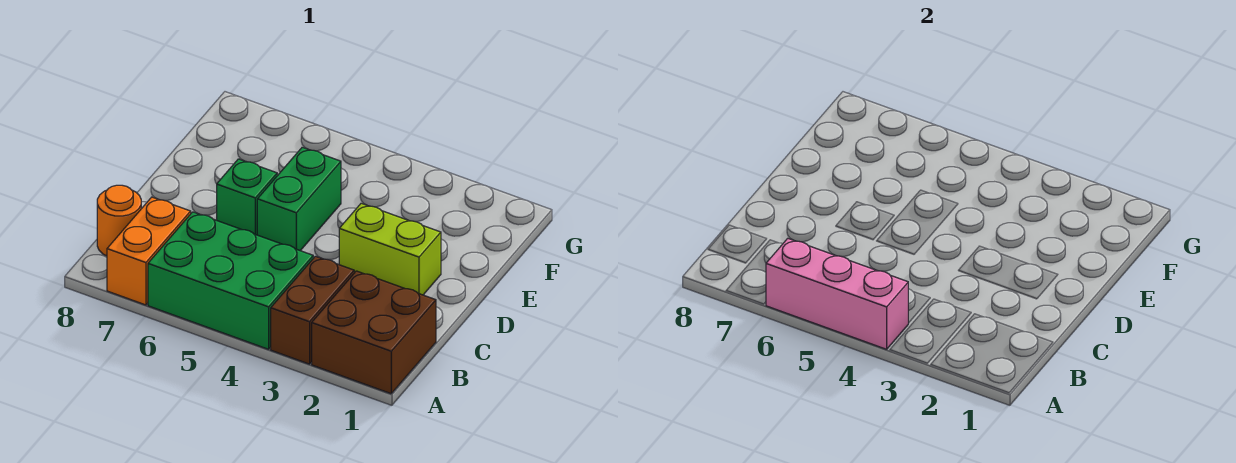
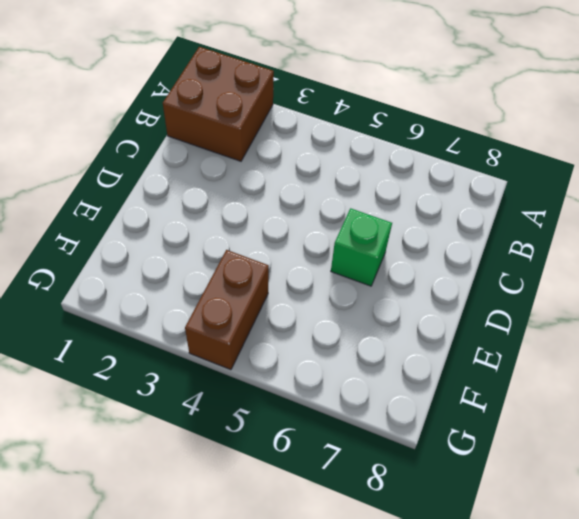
brown brick F4:G4 level 1 -> brown brick A3:B3 level 1
none -> green brick A4:B6 level 1
none -> orange brick A7:B7 level 1

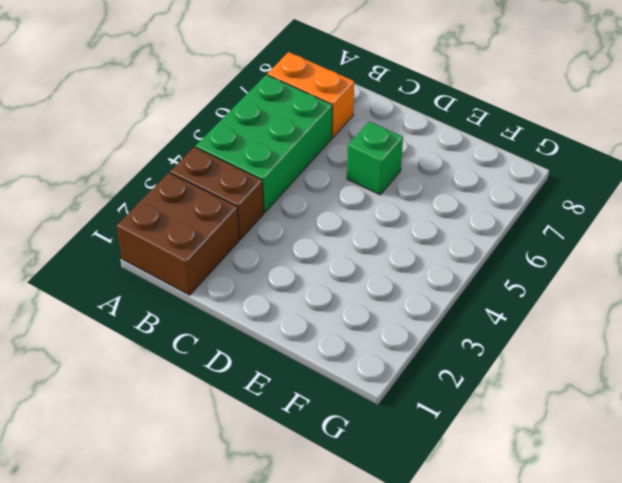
none -> orange round brick B8 level 1
none -> lime brick D2:D3 level 1

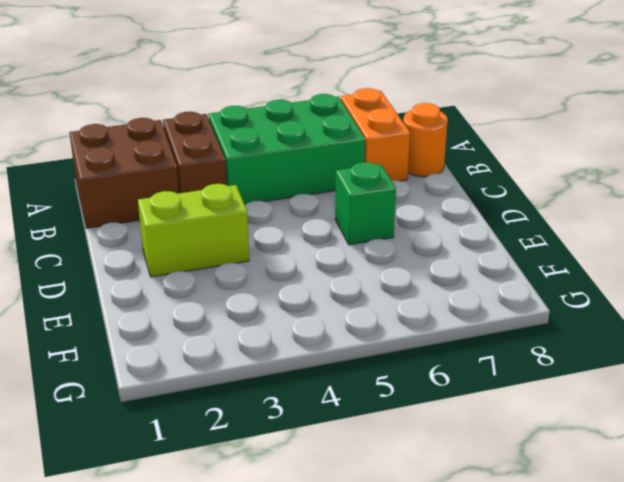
none -> green brick D5:E5 level 1
none -> pink brick A4:A6 level 2

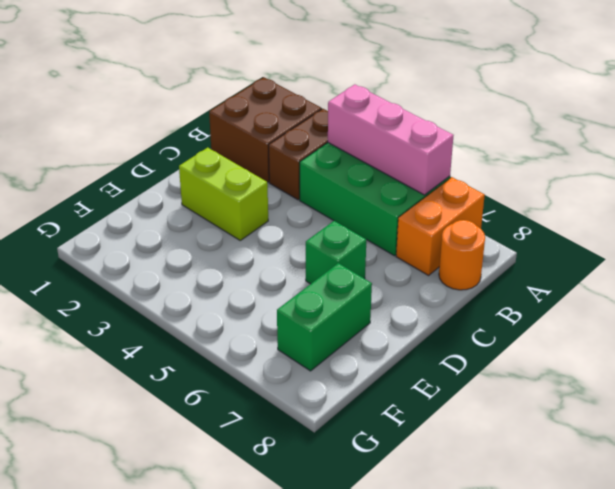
green brick E7:F7 level 1 -> green brick D5:E5 level 1

